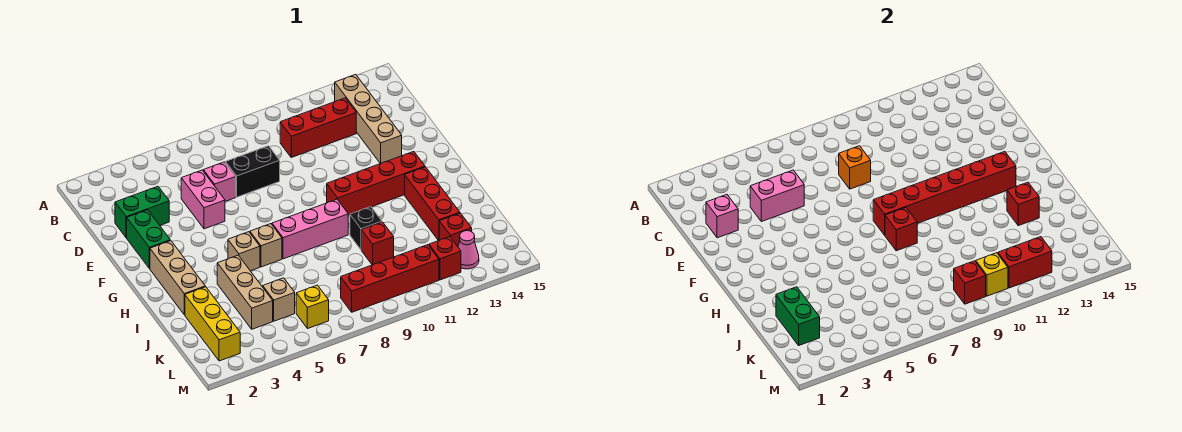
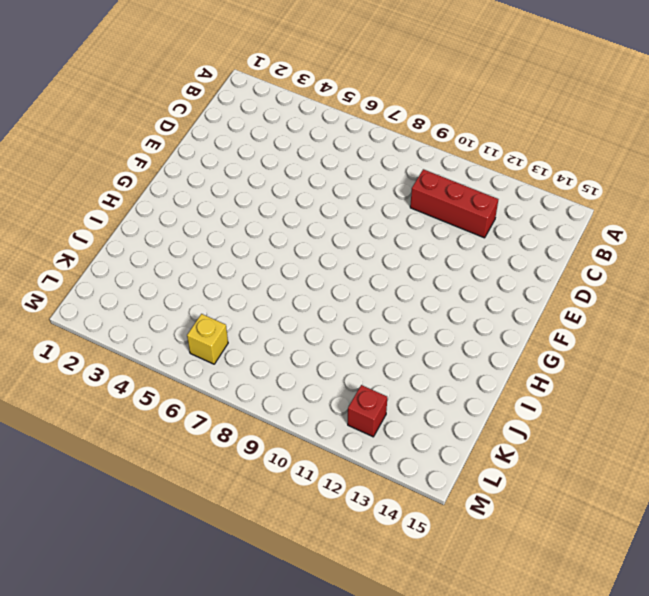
none -> tan brick B13:E13 level 1
none -> green brick D2:D3 level 1
none -> pink brick D5:E5 level 1
none -> pink brick D6 level 1

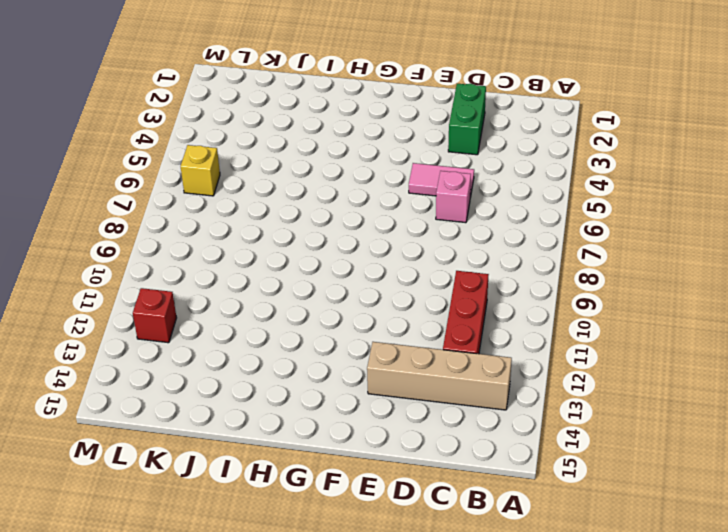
pink tile D5:E5 level 1 -> pink brick D5:E5 level 1
none -> black brick D7:D8 level 1
none -> green brick E2:F2 level 1
none -> tan brick G2:I2 level 1
none -> red brick G10:G13 level 1

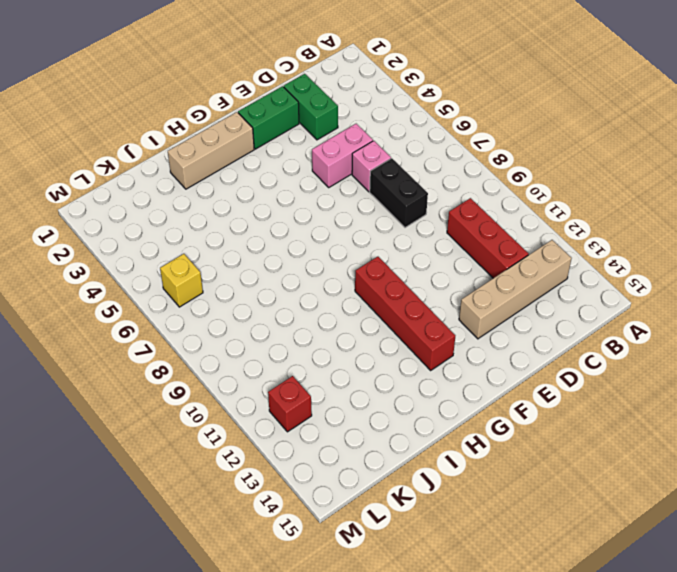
none -> tan brick H5 level 1
none -> tan brick H6 level 1
none -> pink brick H7:H9 level 1
none -> red brick H13:J13 level 1

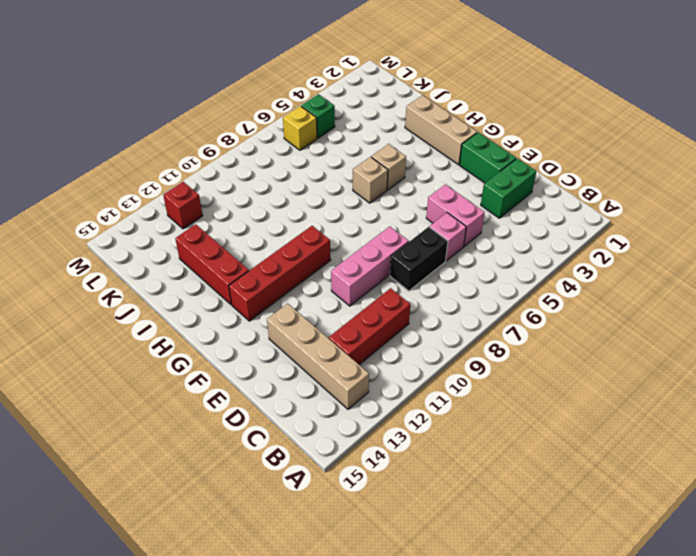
pink brick E8:E10 level 1 -> pink brick H7:H9 level 1
green brick L5 level 1 -> none
none -> tan brick I4:K4 level 1
none -> black brick I10 level 1
none -> yellow brick J2:L2 level 1
none -> red brick J10 level 1

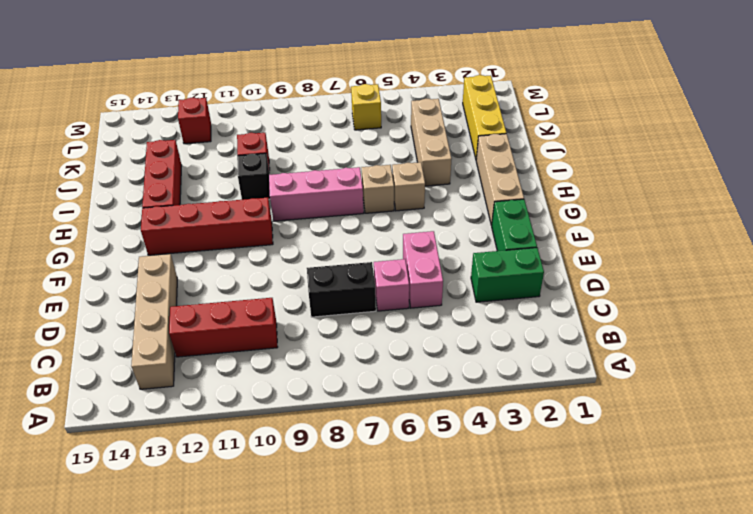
none -> tan brick K5 level 1
none -> red brick K13 level 1
none -> red brick L8:L11 level 1
none -> pink cone L13 level 1

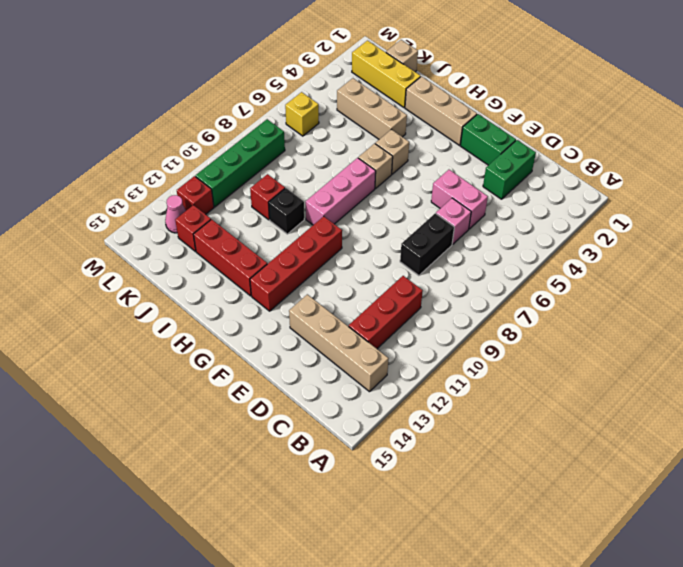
tan brick K1 level 1 -> tan brick K5 level 1
green brick L8:L11 level 1 -> red brick L8:L11 level 1
none -> pink brick D2 level 2
none -> pink brick D4:D5 level 2
none -> orange brick D8 level 2
none -> red brick G8:G13 level 2

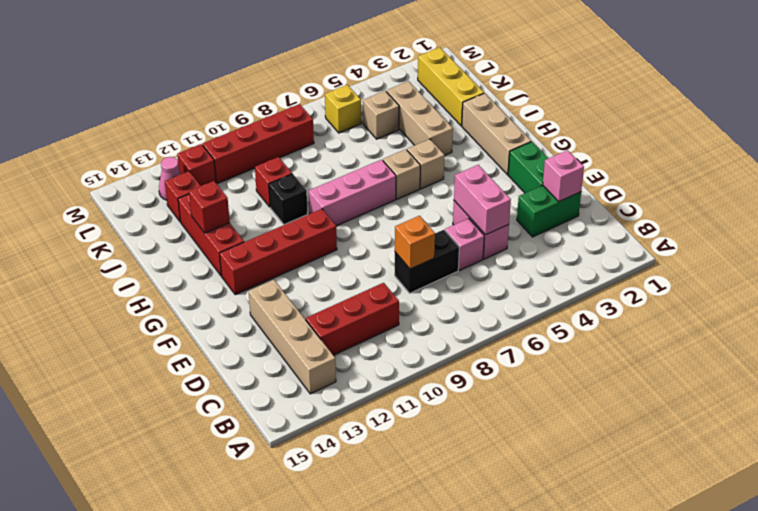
pink brick D5:E5 level 2 -> pink brick D4:D5 level 2
none -> red brick G8:G13 level 2
none -> red brick H8 level 2
none -> green brick J2:K2 level 2
none -> red brick L9 level 2

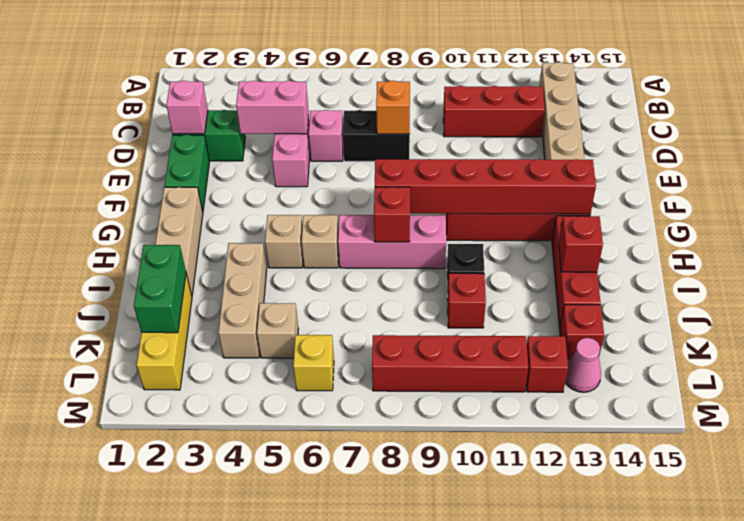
none -> red brick L9 level 2
none -> yellow brick L10 level 2
none -> red brick L11:L12 level 2

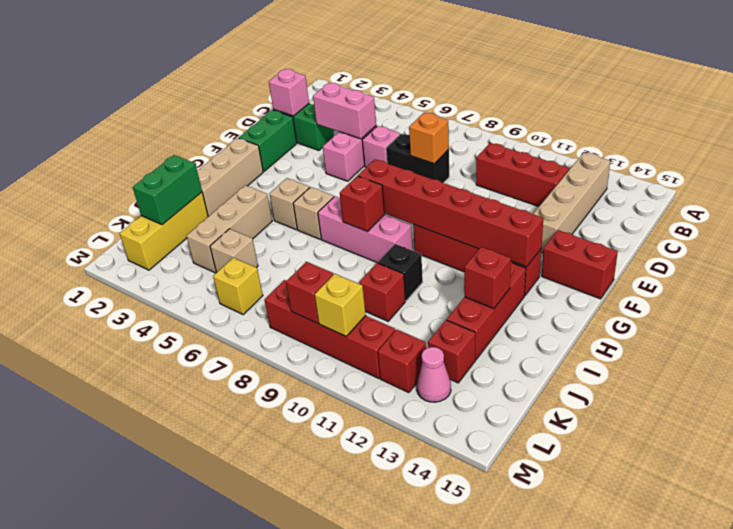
red brick F14:F15 level 1 -> red brick L11:L12 level 2

